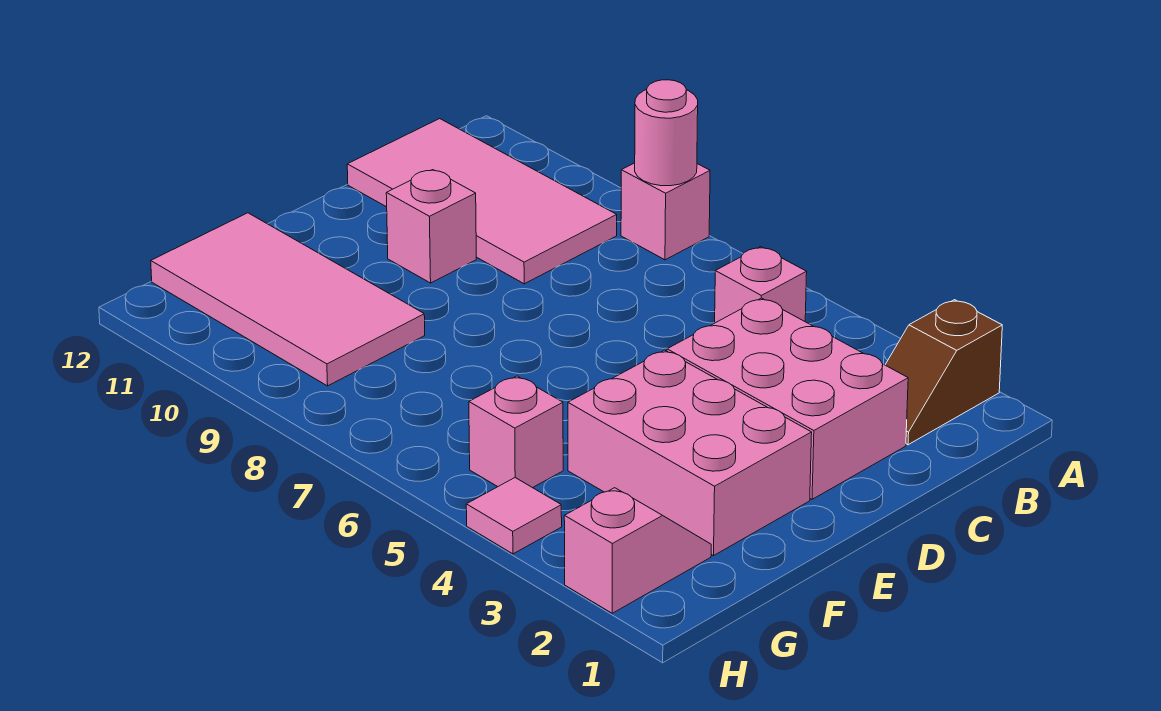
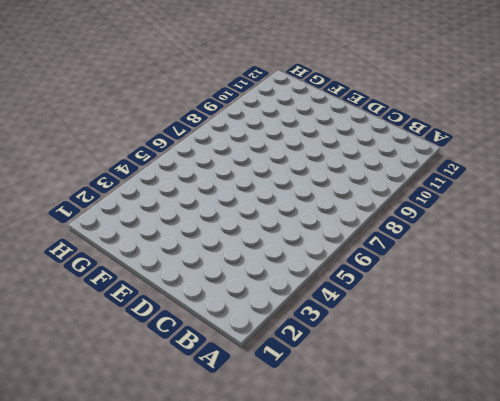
none -> brown slope A2:B2 level 1 top A
none -> pink brick A8 level 1
none -> pink brick B5 level 1

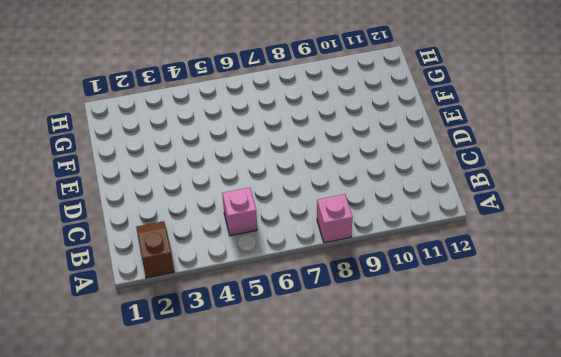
none -> pink tile B9:C12 level 1
none -> pink brick C2:D4 level 1
none -> pink brick D10 level 1

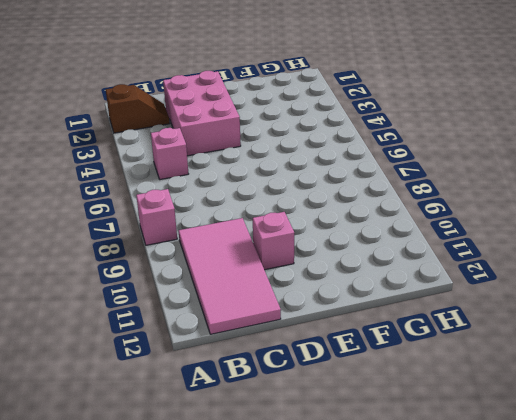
none -> pink brick E2:F4 level 1
none -> pink tile F9:G12 level 1
none -> pink slope G2:H2 level 1 top H

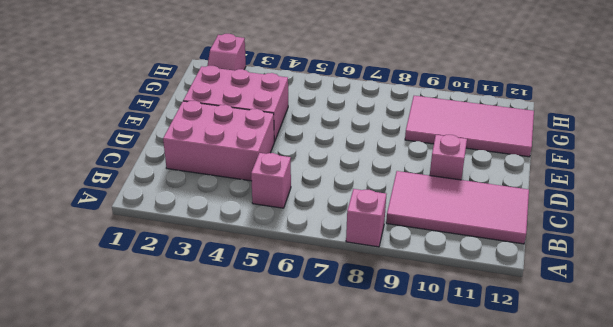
none -> brown slope A2:B2 level 1 top A
none -> pink brick G5 level 1
none -> pink tile H4 level 1

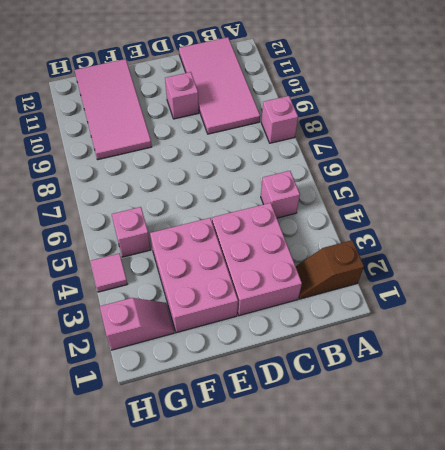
none -> pink round brick A8 level 2

